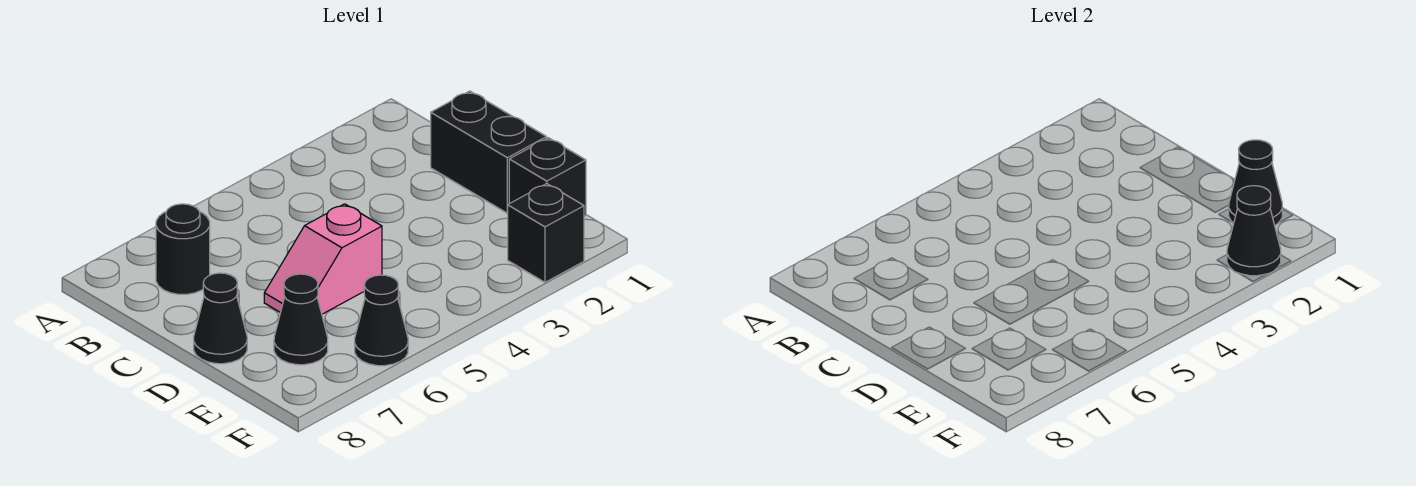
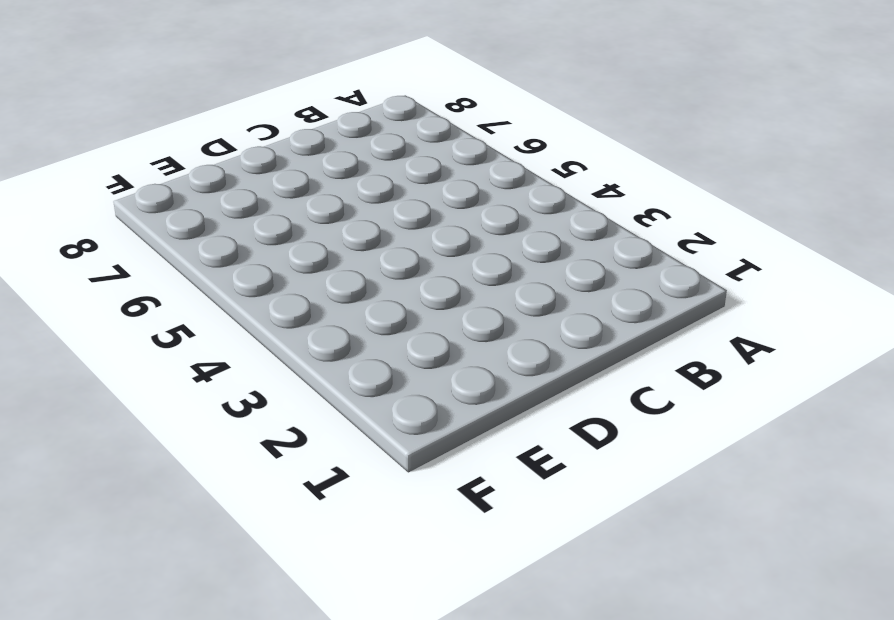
none -> black round brick B7 level 1
none -> black brick C1:D1 level 1

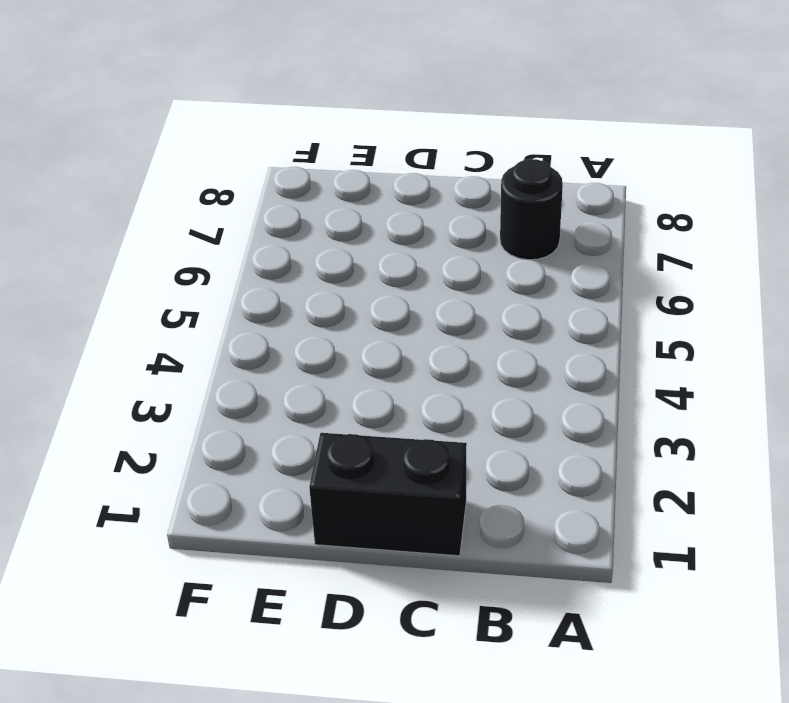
none -> pink slope D5:D6 level 1 top 5
none -> black cone D8 level 1

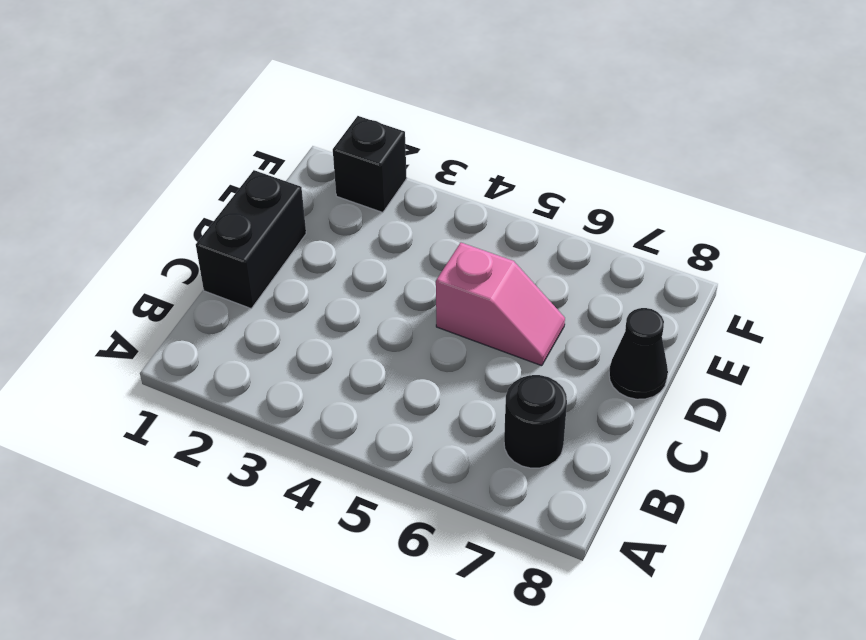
none -> black brick E1 level 1
none -> black cone E7 level 1

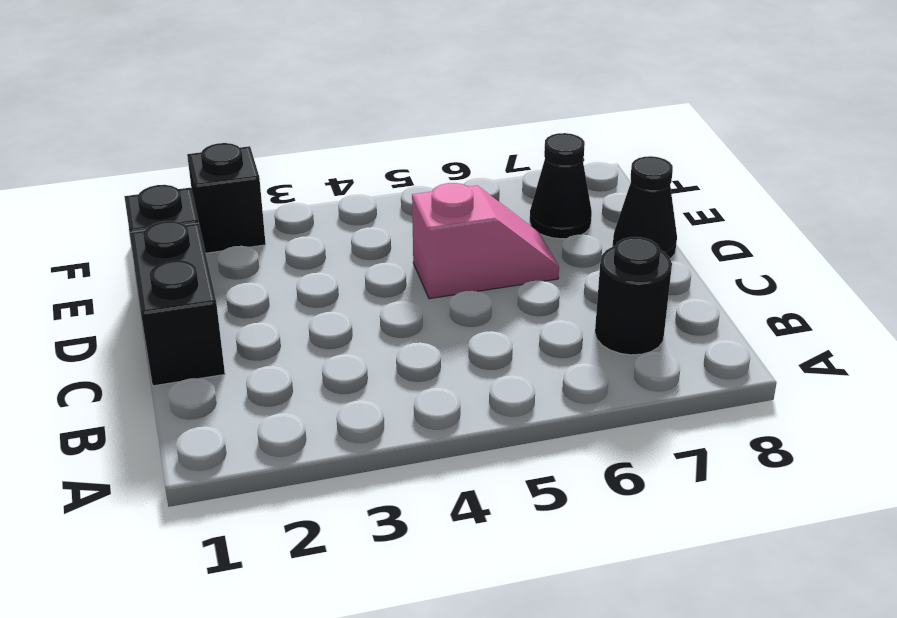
none -> black cone F6 level 1
none -> black cone E1 level 2

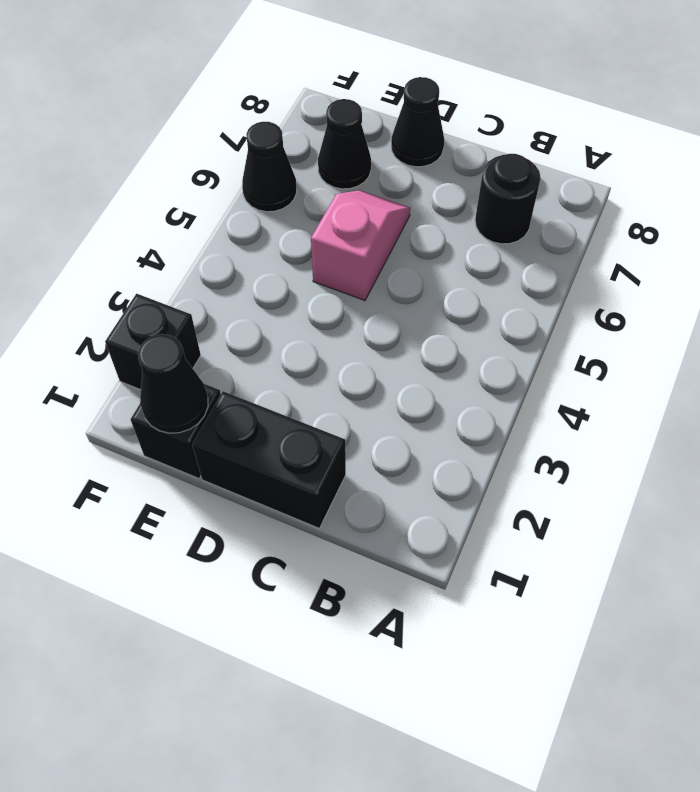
none -> black cone F2 level 2

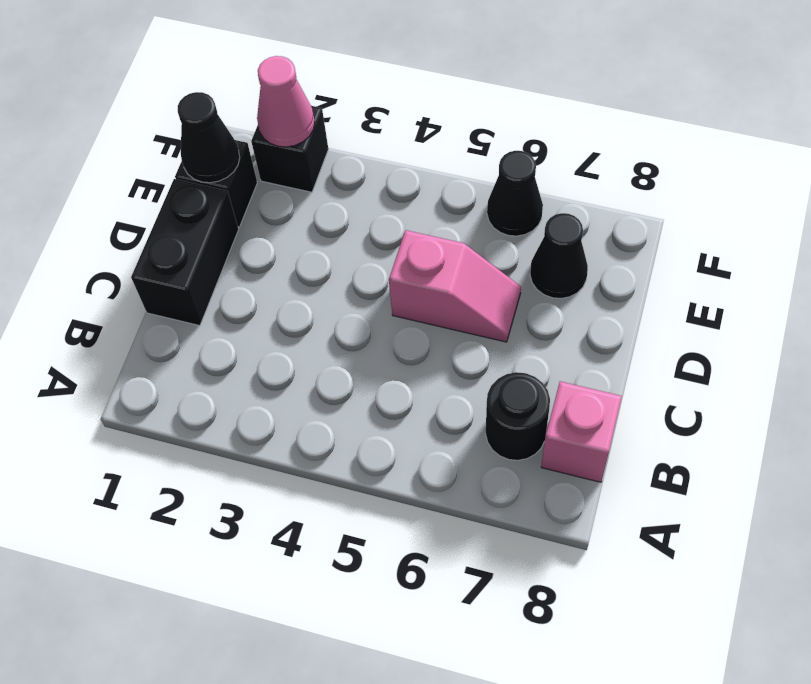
pink brick B8 level 1 -> none
pink cone F2 level 2 -> black cone F2 level 2
none -> black cone D8 level 1

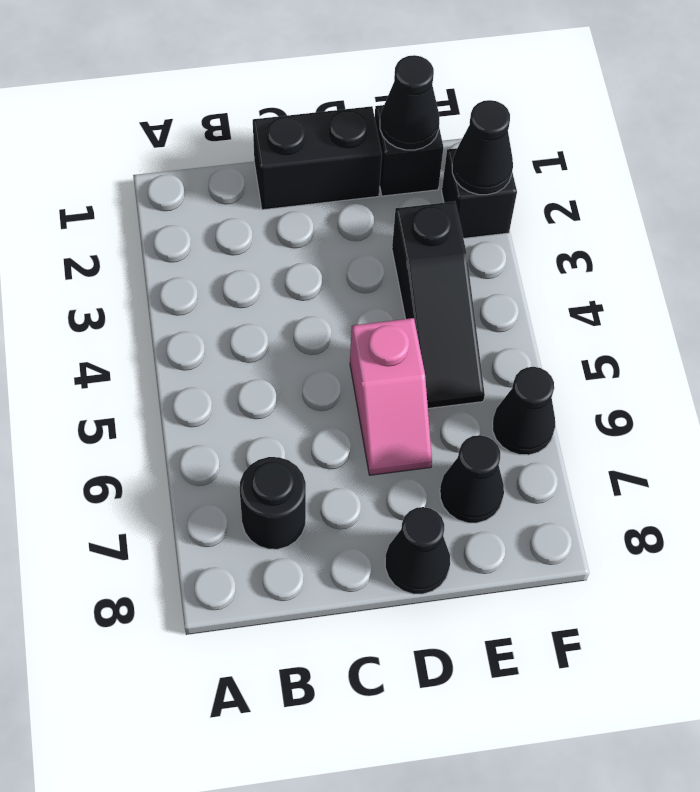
black slope E3:E5 level 1 top 3 -> none

